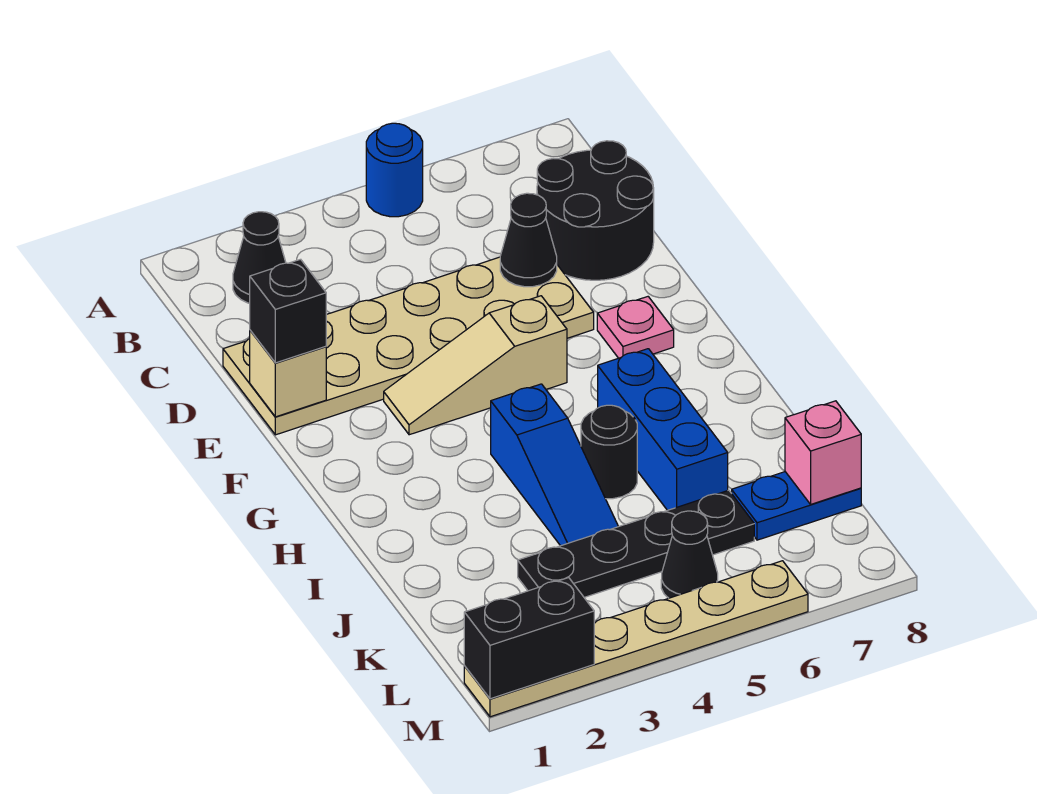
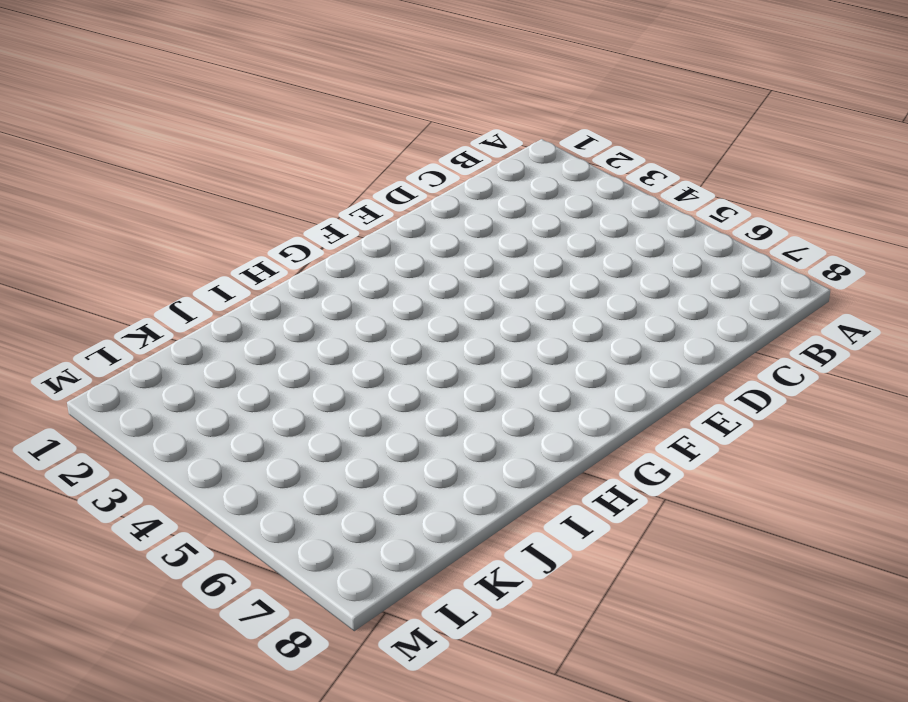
none -> blue round brick A5 level 1
none -> black cone B2 level 1
none -> black round brick C7:D8 level 1

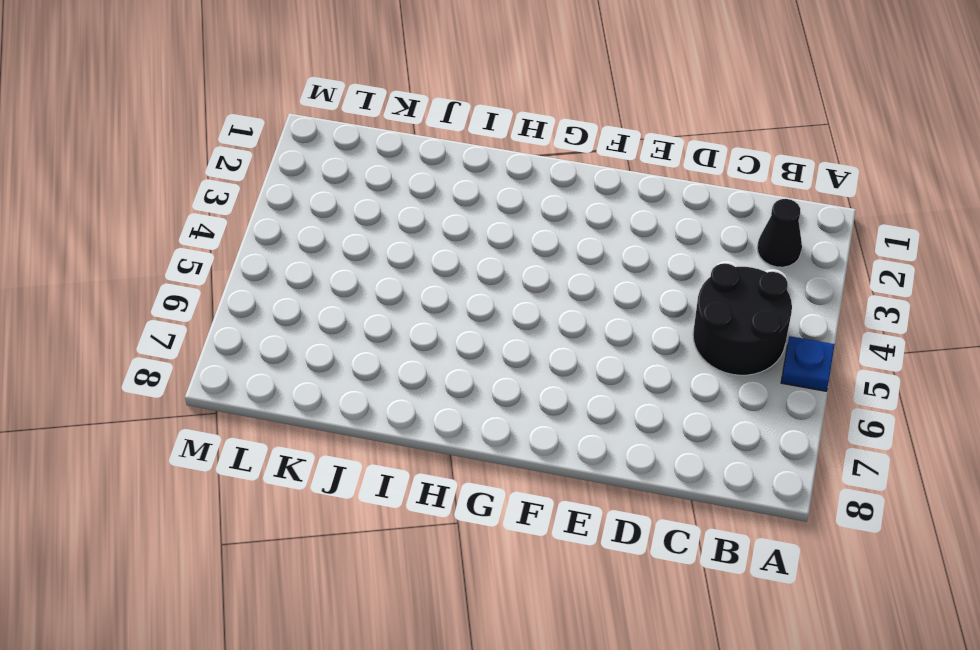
blue plate A5 level 1 -> blue round brick A5 level 1
black round brick B4:C5 level 1 -> black round brick C7:D8 level 1
none -> tan plate D1:E6 level 1
none -> tan slope F3:F5 level 1 top 5
none -> pink plate F7 level 1

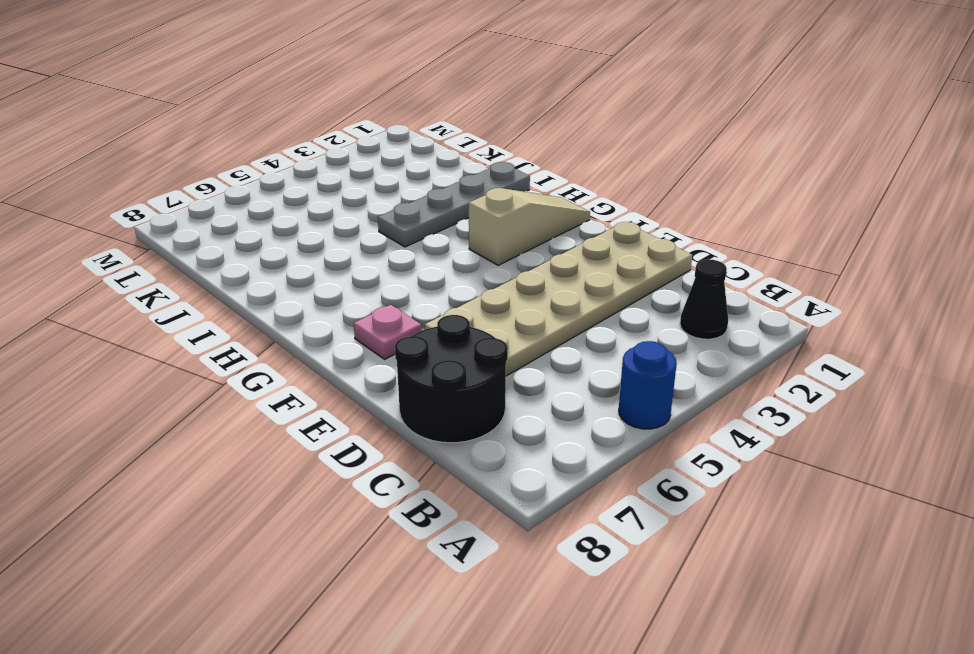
tan slope G1:G3 level 1 top 3 -> tan slope F3:F5 level 1 top 5
grey plate I1:I4 level 1 -> blue slope H4:J4 level 1 top H
none -> blue brick H6:J6 level 1
none -> black round brick I5 level 1
none -> black plate K3:K6 level 1

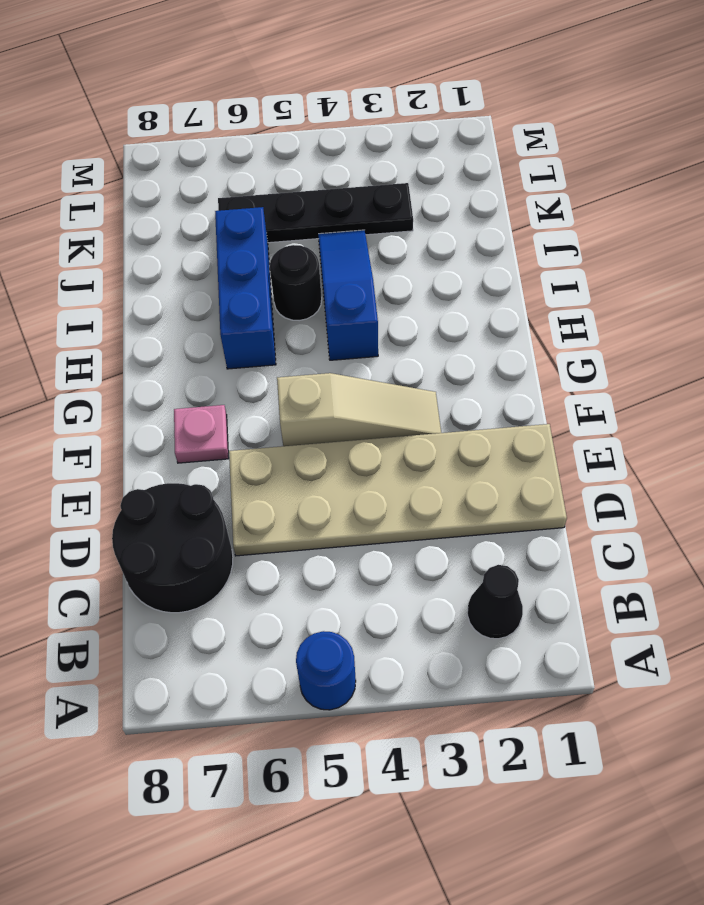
none -> blue plate K7:K8 level 1
none -> black cone L5 level 1
none -> tan plate M1:M6 level 1

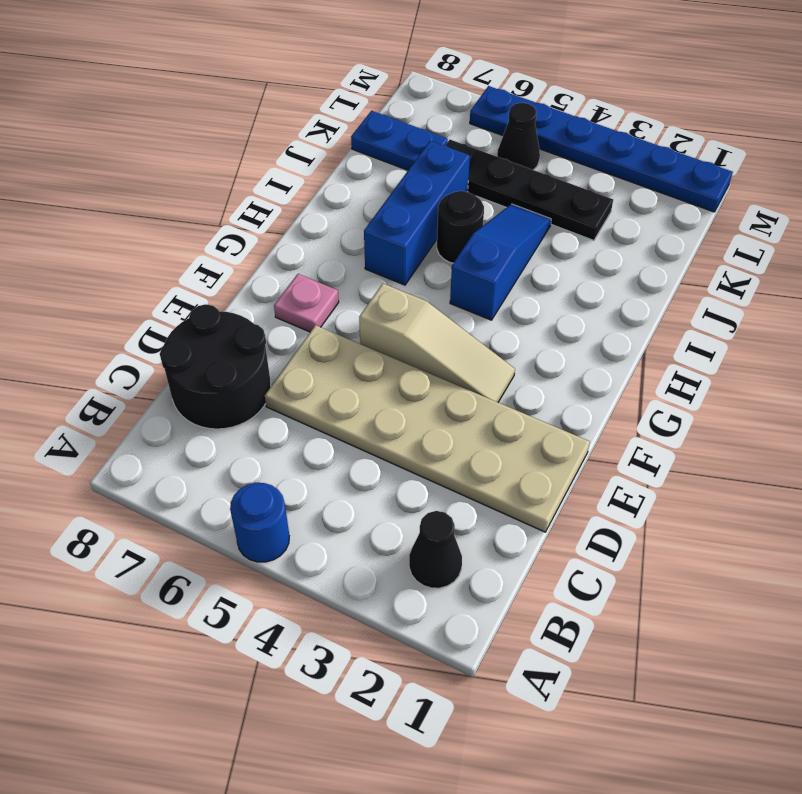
blue plate M1:M6 level 1 -> tan plate M1:M6 level 1
none -> black cone D6 level 2
none -> tan brick E1 level 2
none -> pink brick K8 level 2

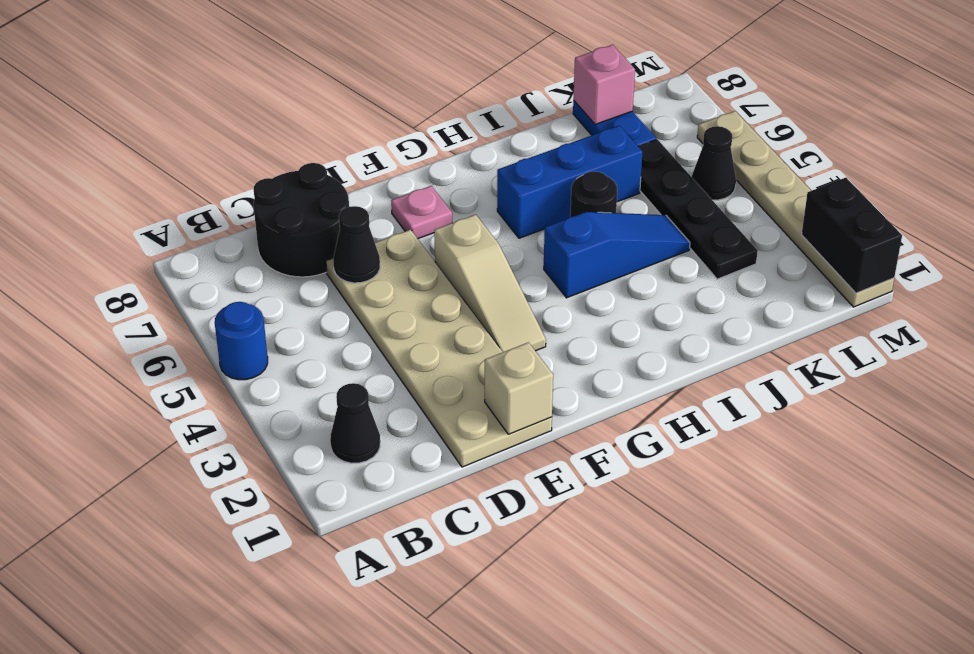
none -> black brick E1 level 3

